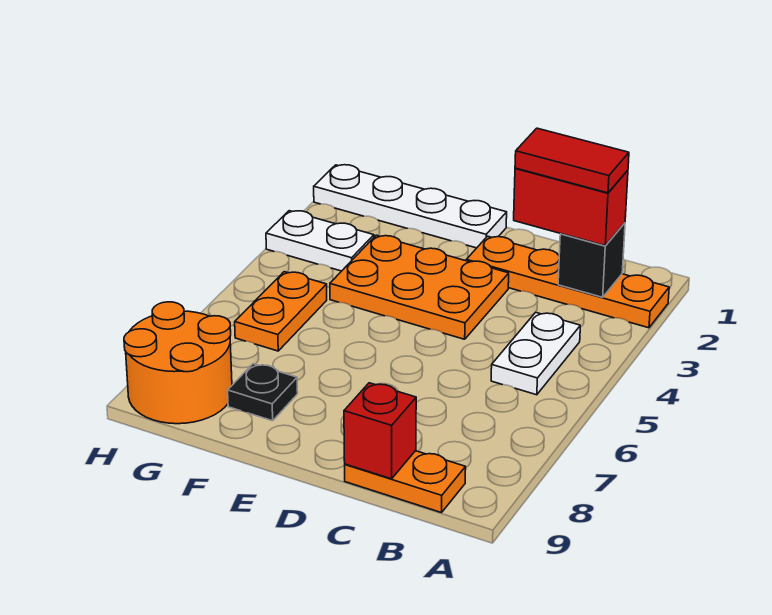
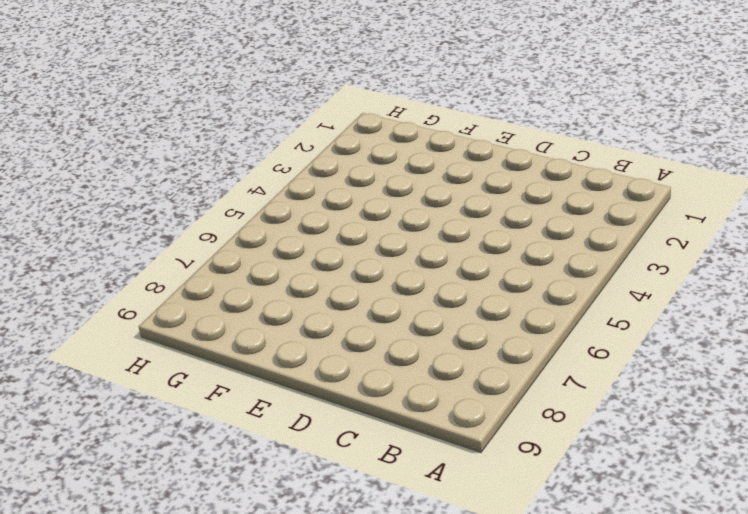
none -> orange plate A2:D2 level 1
none -> white plate B4:B5 level 1
none -> orange plate B9:C9 level 1

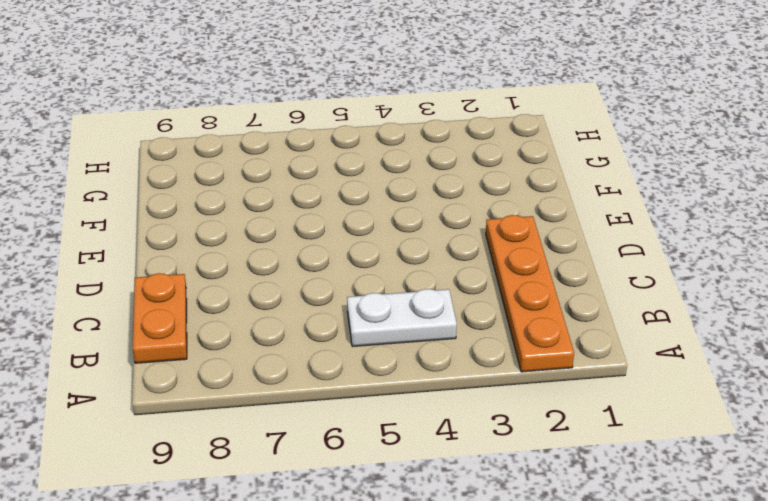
none -> orange plate D3:F4 level 1
none -> white plate E1:H1 level 1
none -> black plate F8 level 1

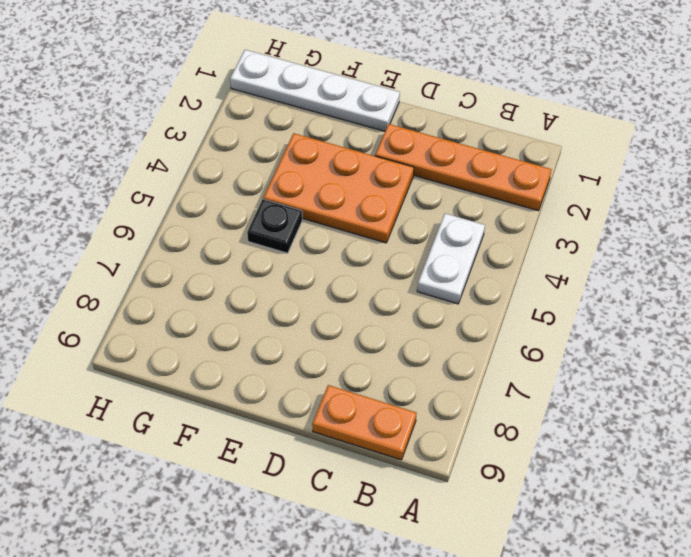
black plate F5 level 1 -> black plate F8 level 1
none -> white plate G3:H3 level 1
none -> orange plate G5:G6 level 1
none -> orange round brick G8:H9 level 1

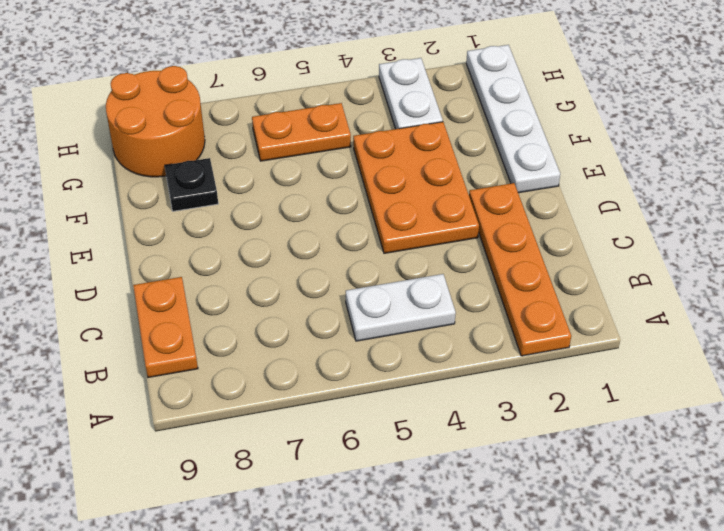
none -> black brick B2 level 2
none -> red brick C9 level 2
none -> red brick B2:C2 level 3

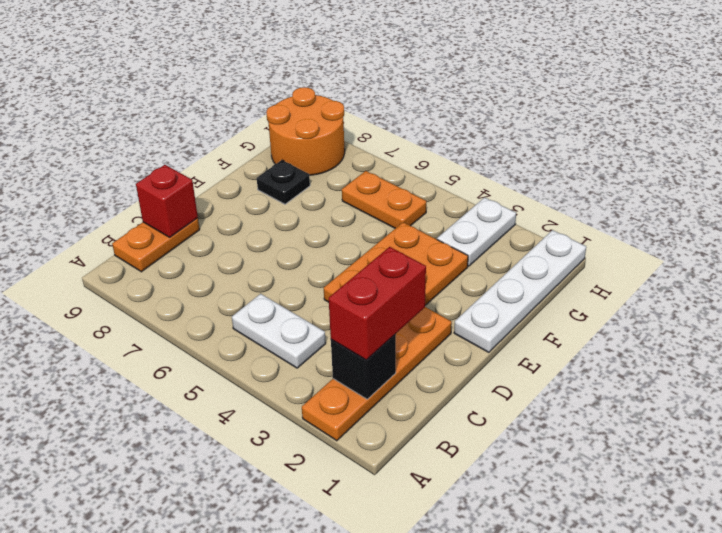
none -> red tile B2:C2 level 4

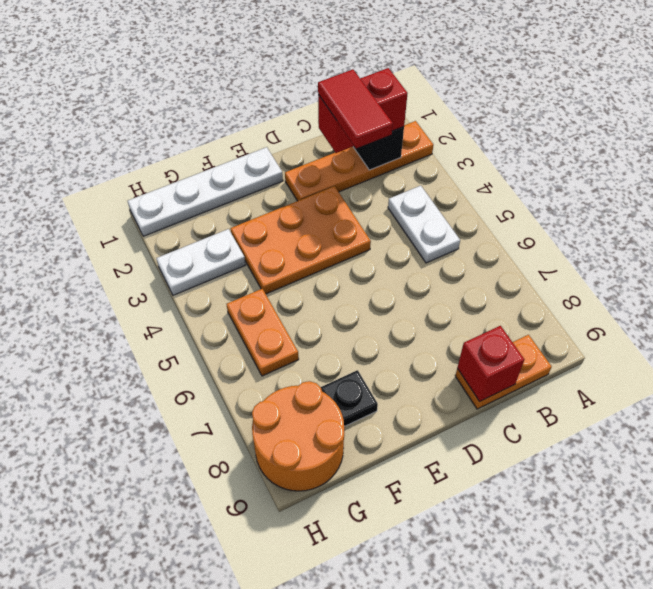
red tile C2:C3 level 4 -> red tile B2:C2 level 4

